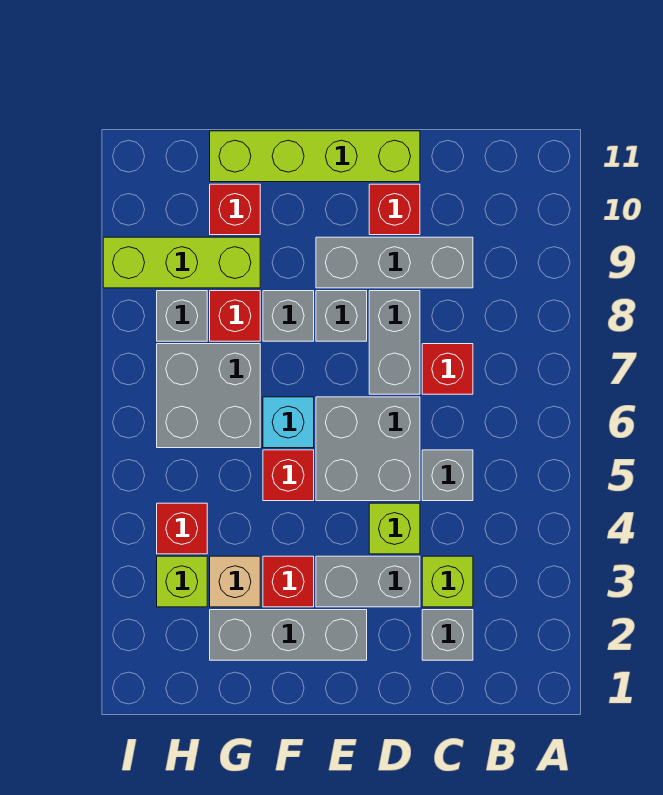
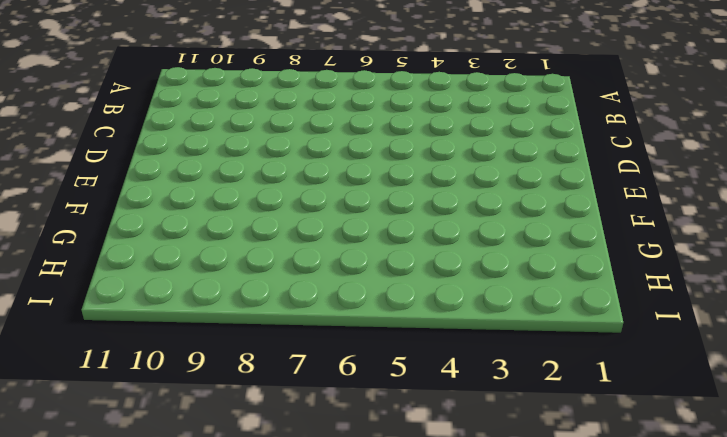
none -> grey brick C2 level 1
none -> lime brick C3 level 1
none -> grey brick C5 level 1

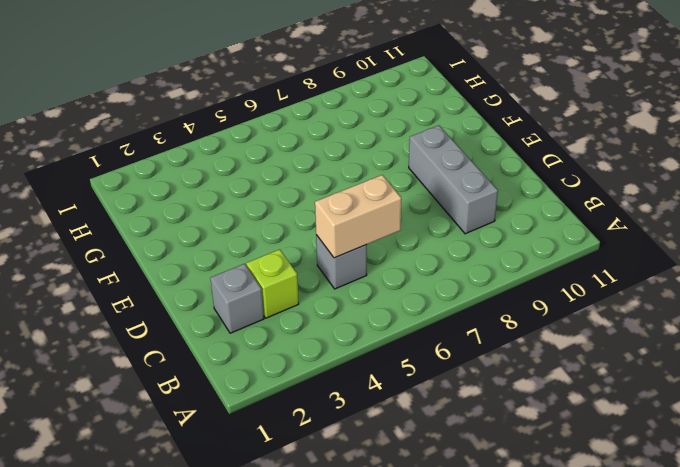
tan brick C5:C6 level 2 -> none
none -> red brick C7 level 1
none -> grey brick D3:E3 level 1
none -> lime brick D4 level 1

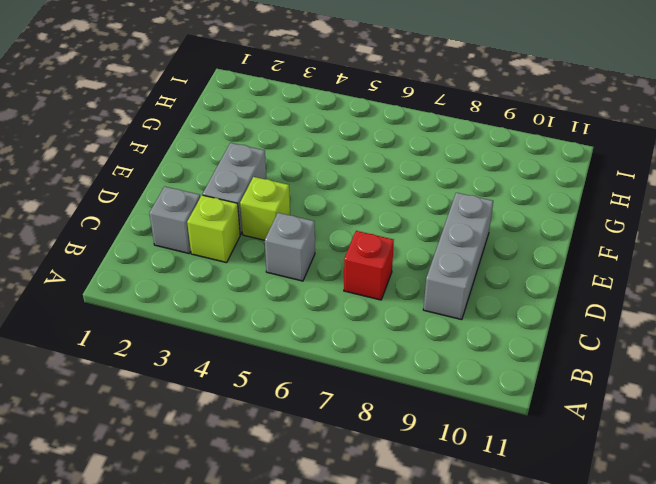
none -> grey brick D5:E6 level 1
none -> grey brick D7:D8 level 1
none -> red brick D10 level 1

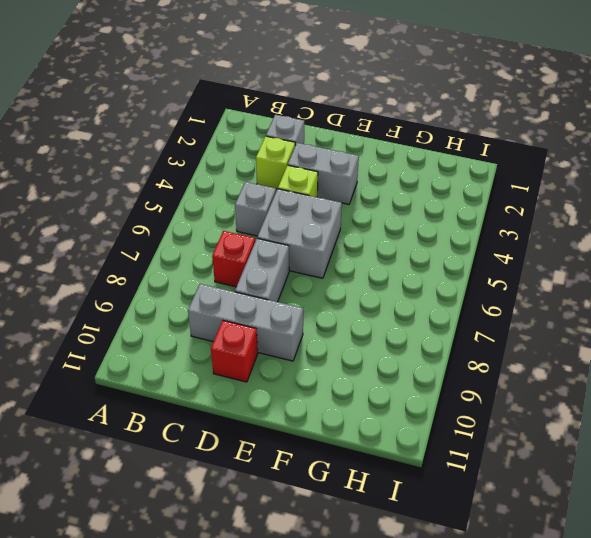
none -> lime brick D11:G11 level 1
none -> grey brick E2:G2 level 1
none -> grey brick E8 level 1

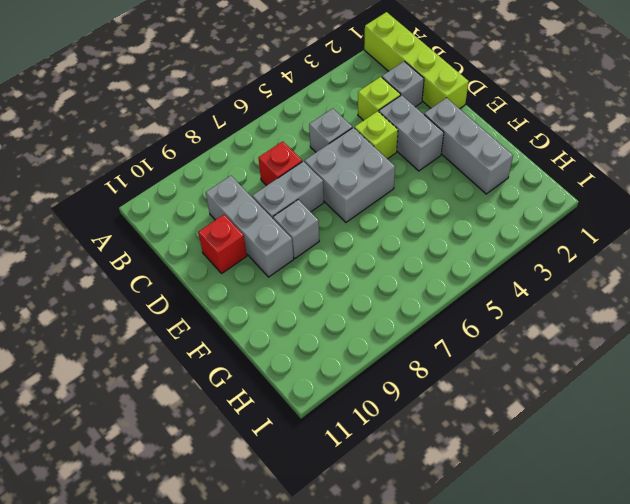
lime brick A1:D1 level 1 -> lime brick D11:G11 level 1
none -> red brick F3 level 1
none -> red brick F5 level 1
none -> cyan brick F6 level 1

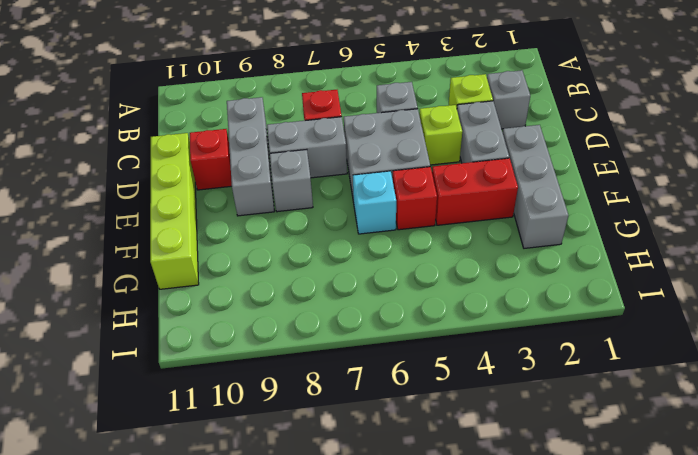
red brick F3:F4 level 1 -> red brick F3 level 1
none -> grey brick F8 level 1
none -> tan brick G3 level 1
none -> grey brick G6:H7 level 1

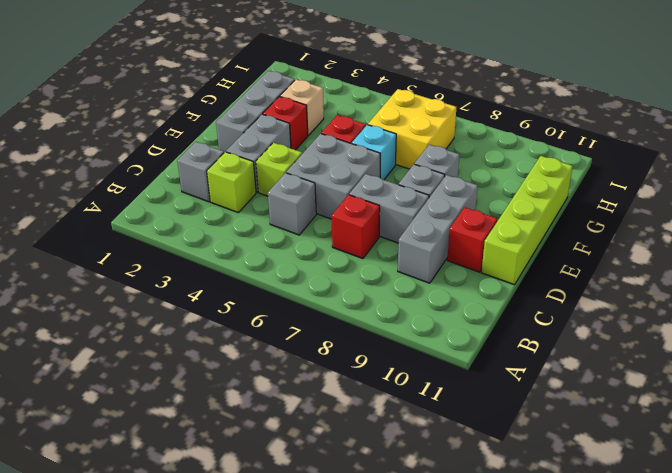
yellow brick G6:H7 level 1 -> grey brick G6:H7 level 1
none -> red brick G8 level 1
none -> lime brick G9:I9 level 1
none -> red brick G10 level 1

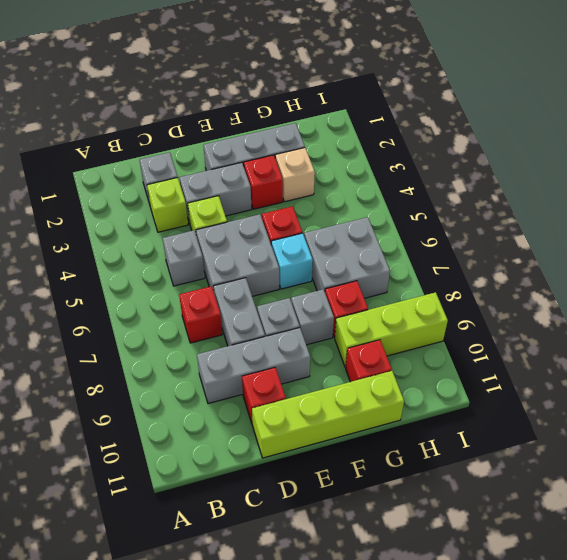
none -> lime brick H3 level 1
none -> red brick H4 level 1
none -> grey brick H8 level 1

